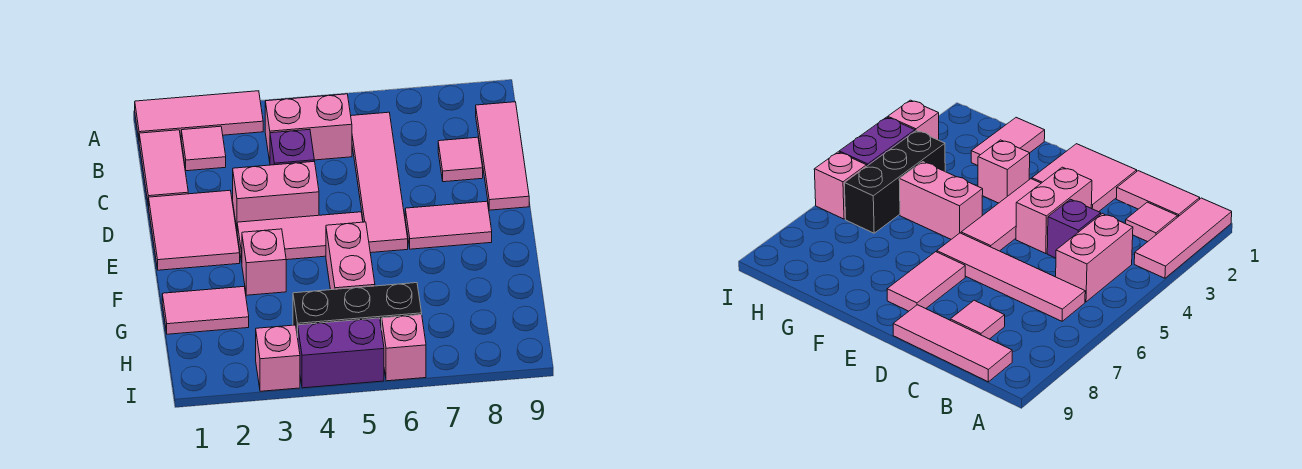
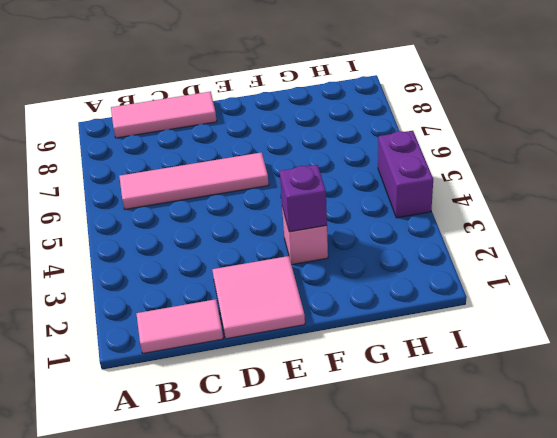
purple brick F3 level 2 -> purple brick C4 level 1
none -> pink tile A1:A3 level 1
none -> pink tile B2 level 1
none -> pink brick B4:B5 level 1

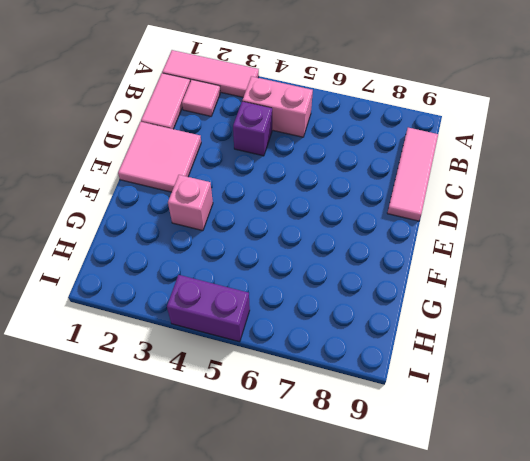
none -> pink tile B6:E6 level 1
none -> pink tile C8 level 1
none -> pink brick D3:D4 level 1

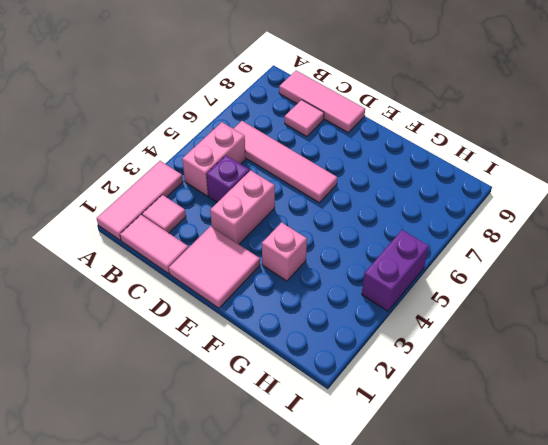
none -> pink tile E3:E5 level 1
none -> pink tile E7:E8 level 1
none -> pink brick F5:G5 level 1

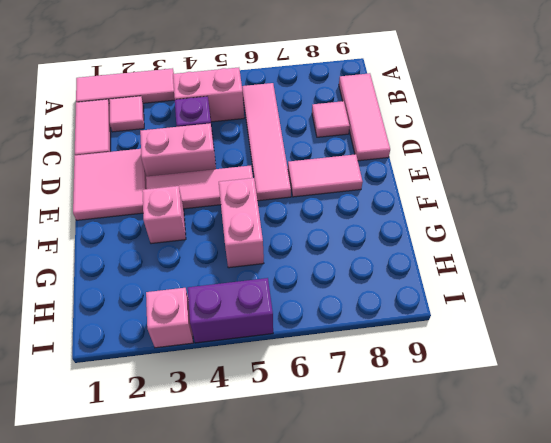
none -> pink tile G1:G2 level 1
none -> black brick H4:H6 level 1
none -> pink brick I6 level 1

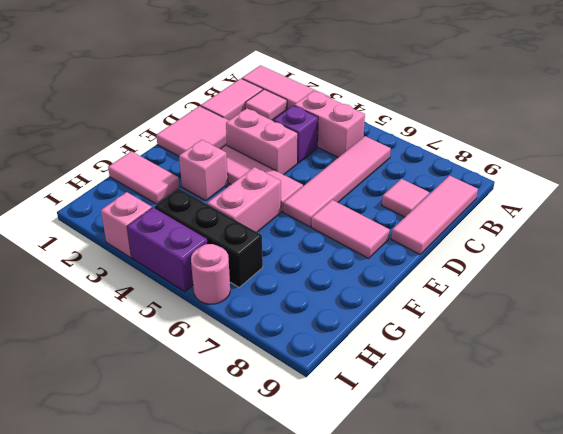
pink round brick I6 level 1 -> pink brick I6 level 1

